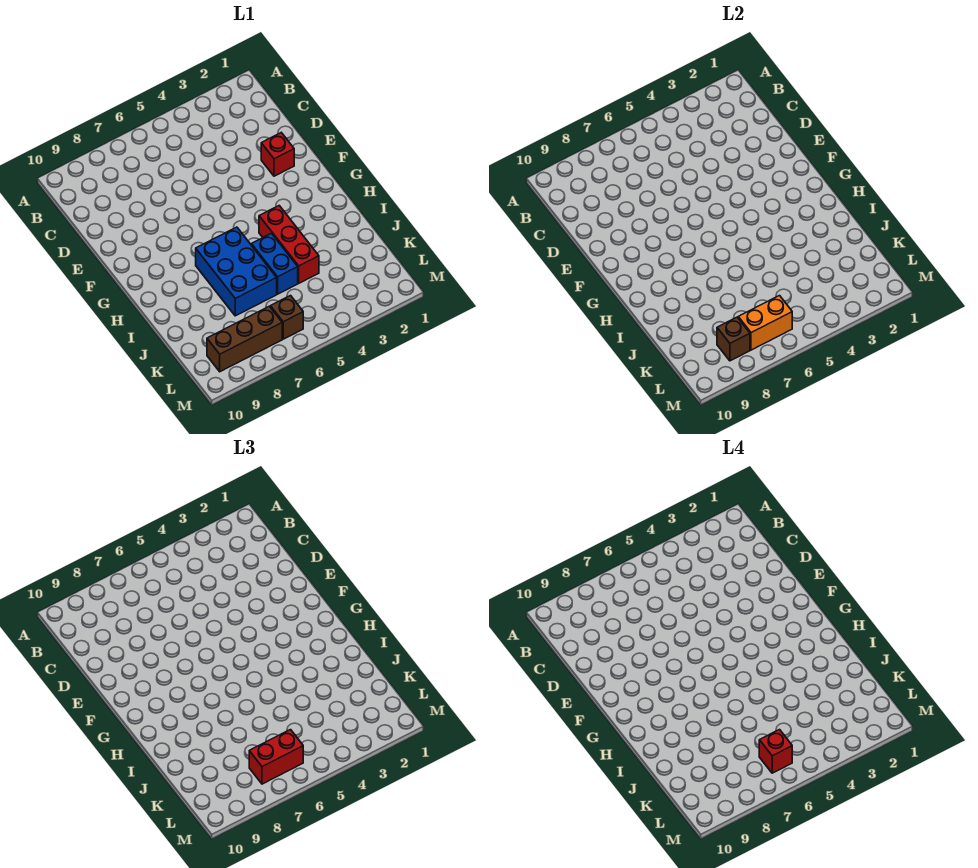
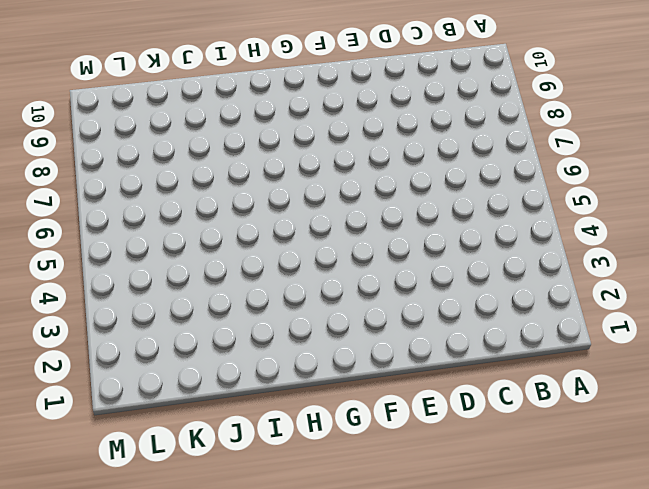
none -> red brick E2 level 1
none -> red brick H4:J4 level 1

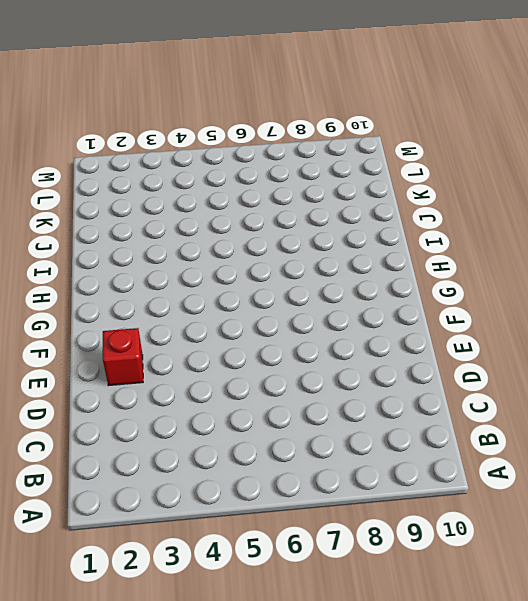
none -> red brick H4:J4 level 1
none -> blue brick H6:J7 level 1

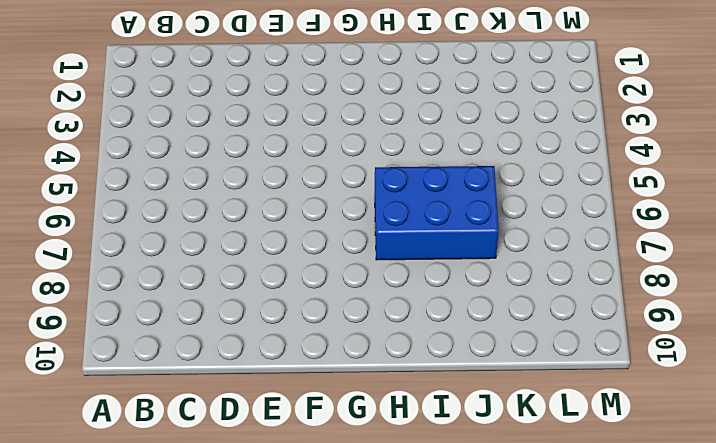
none -> red brick E2 level 1
none -> red brick H4:J4 level 1

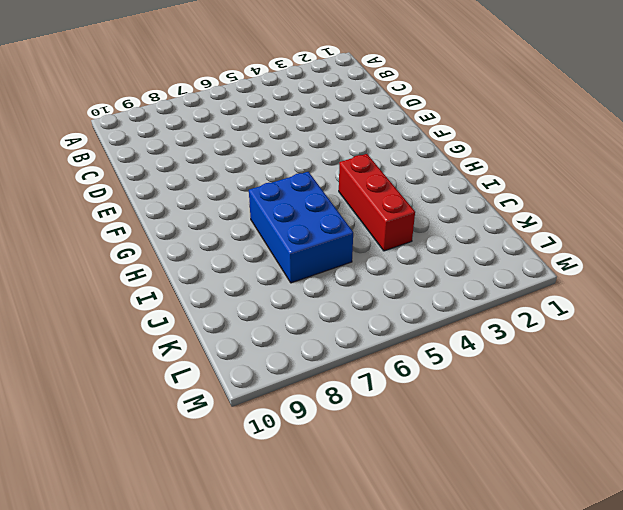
none -> red brick E2 level 1
none -> blue brick I5:J5 level 1

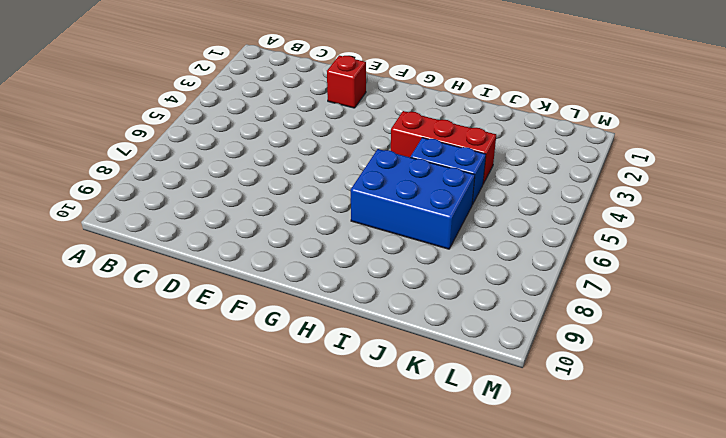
none -> brown brick L6 level 1
none -> brown brick L7:L9 level 1

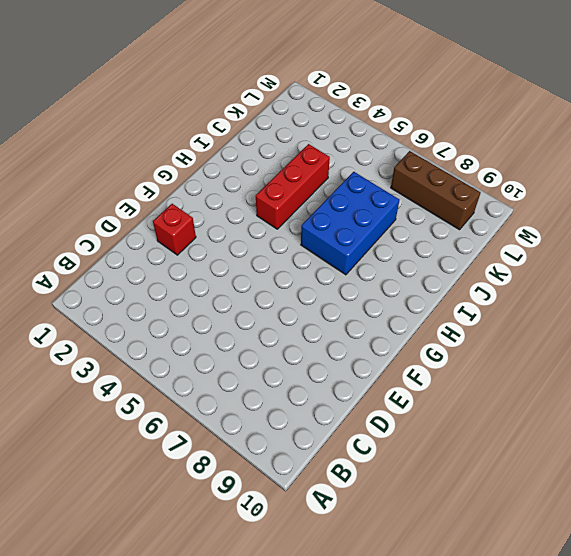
none -> blue brick I5:J5 level 1
none -> brown brick L6 level 1

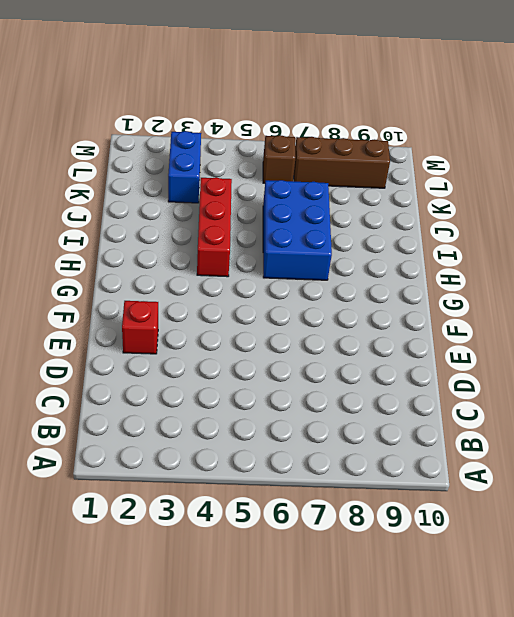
blue brick K3:L3 level 1 -> blue brick I5:J5 level 1
none -> orange brick L6:L7 level 2
none -> brown brick L8 level 2

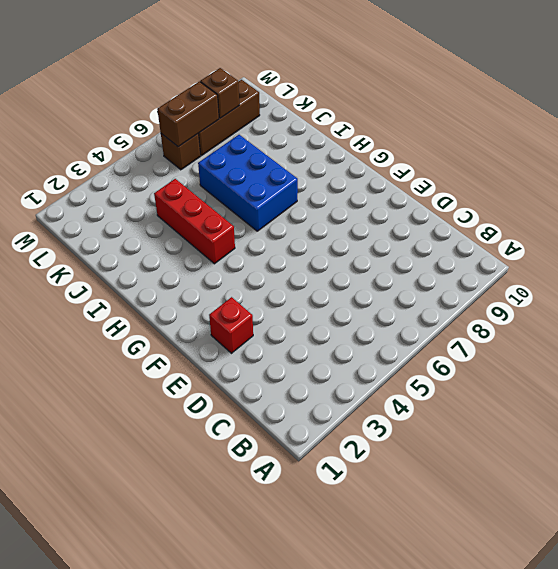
brown brick L6:L7 level 2 -> orange brick L6:L7 level 2
none -> blue brick I5:J5 level 1
none -> red brick L6:L7 level 3

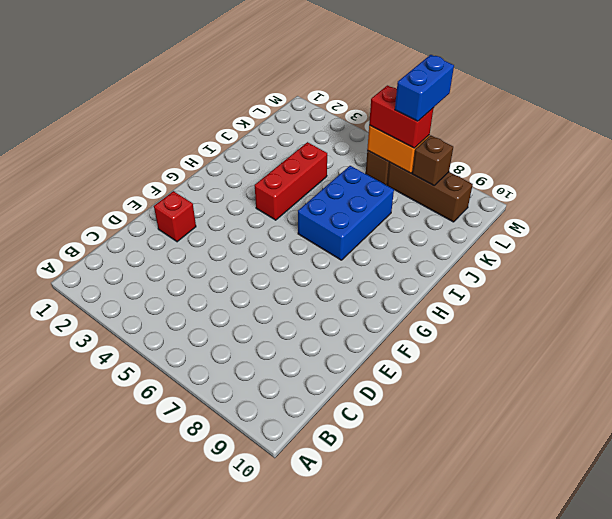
blue brick L7:M7 level 4 -> blue brick I5:J5 level 1
none -> red brick L6 level 4

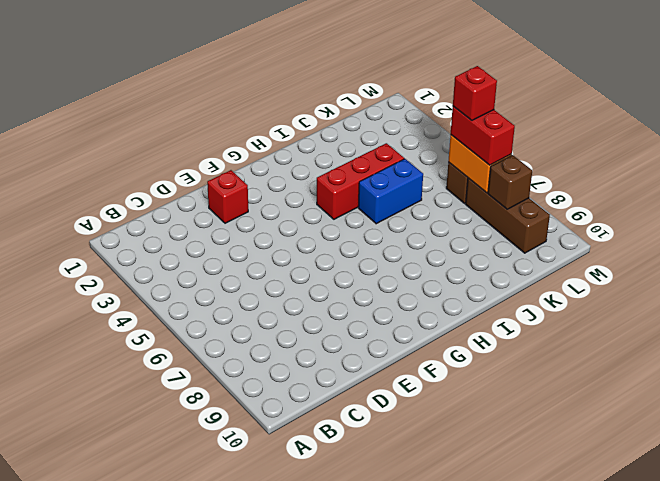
none -> blue brick H6:J7 level 1

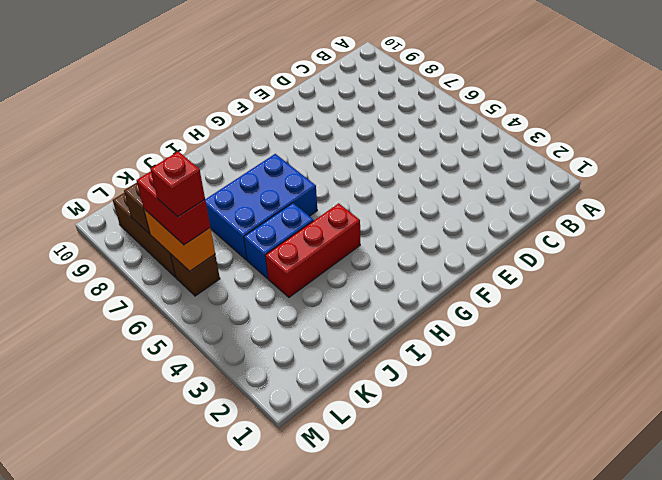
none -> red brick E2 level 1

